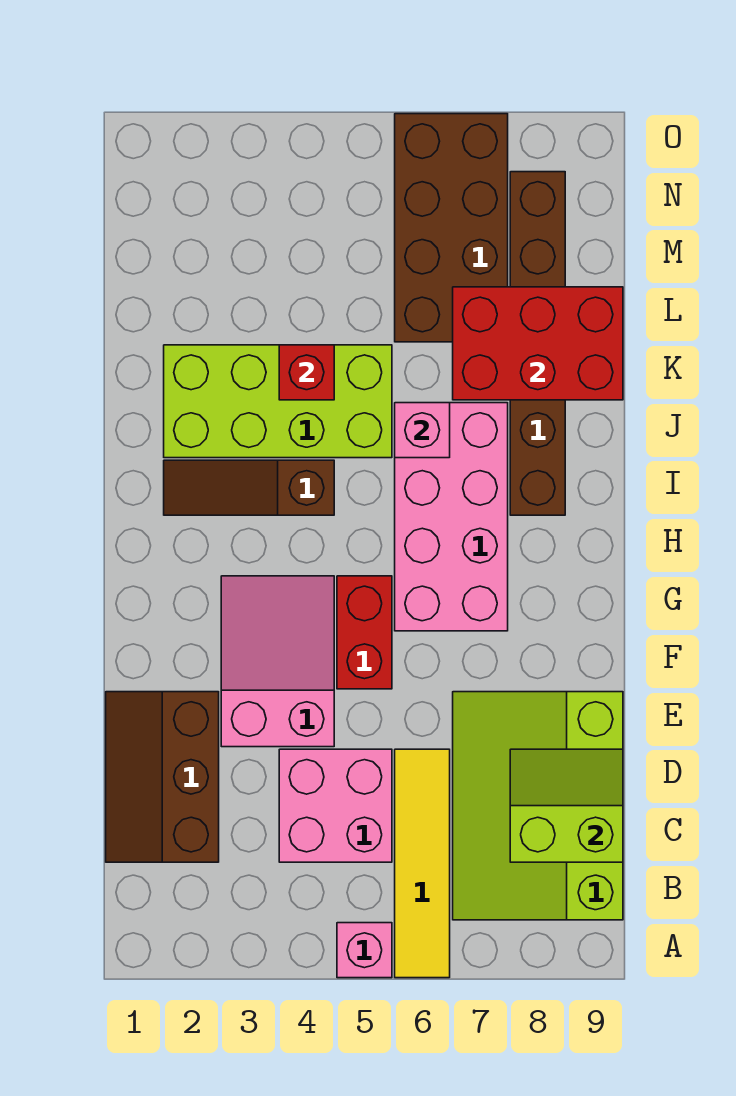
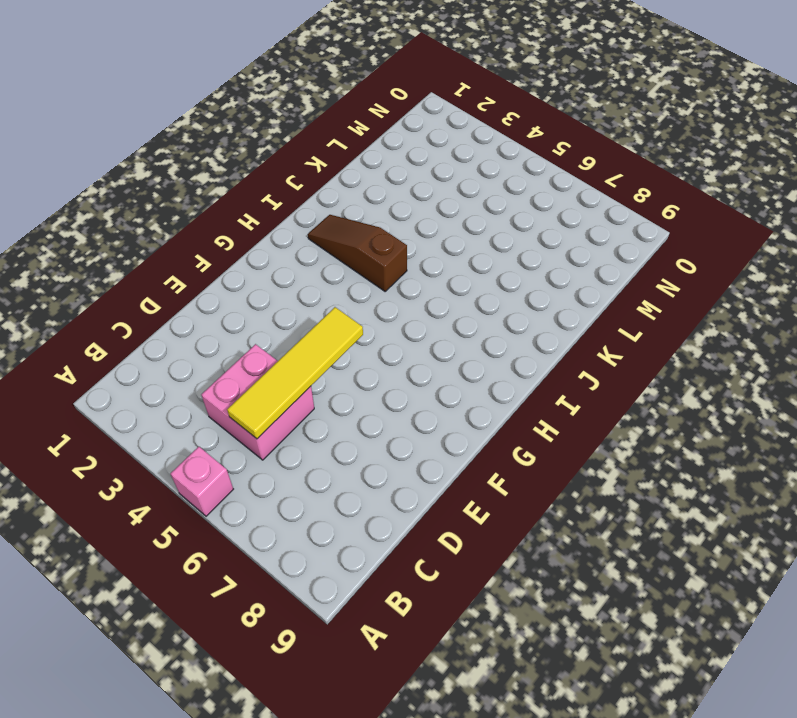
yellow tile C5:F5 level 2 -> yellow tile A6:D6 level 1
none -> lime slope B7:E9 level 1 top 9
none -> brown slope C1:E2 level 1 top 2
none -> pink slope E3:G4 level 1 top E

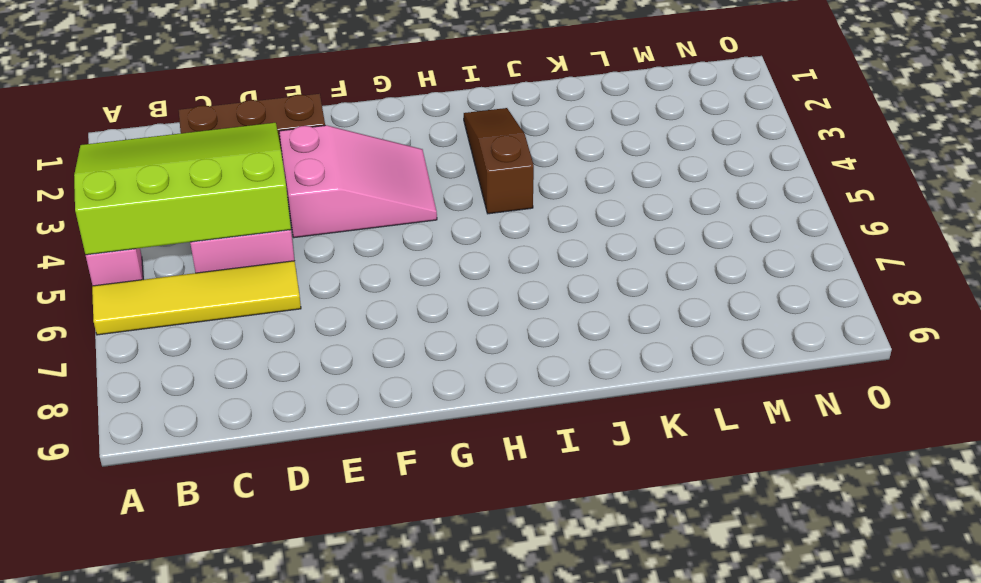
lime slope A3:D5 level 2 top 5 -> lime slope B7:E9 level 1 top 9
none -> red brick F5:G5 level 1
none -> pink brick G6:J7 level 1
none -> brown brick I8:N8 level 1

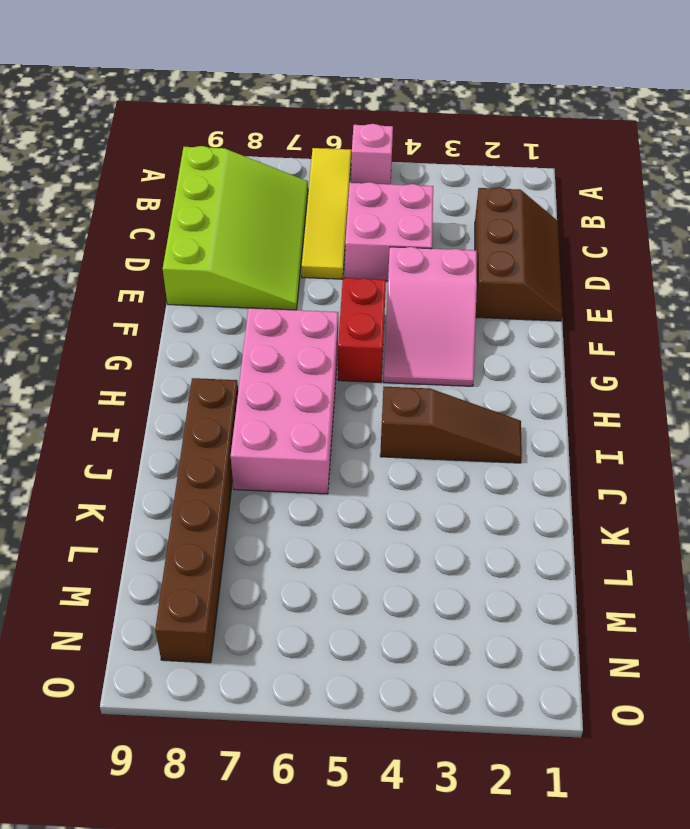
none -> lime brick J2:K5 level 1
none -> brown brick L6:O7 level 1
none -> lime slope C8:D9 level 2 top C

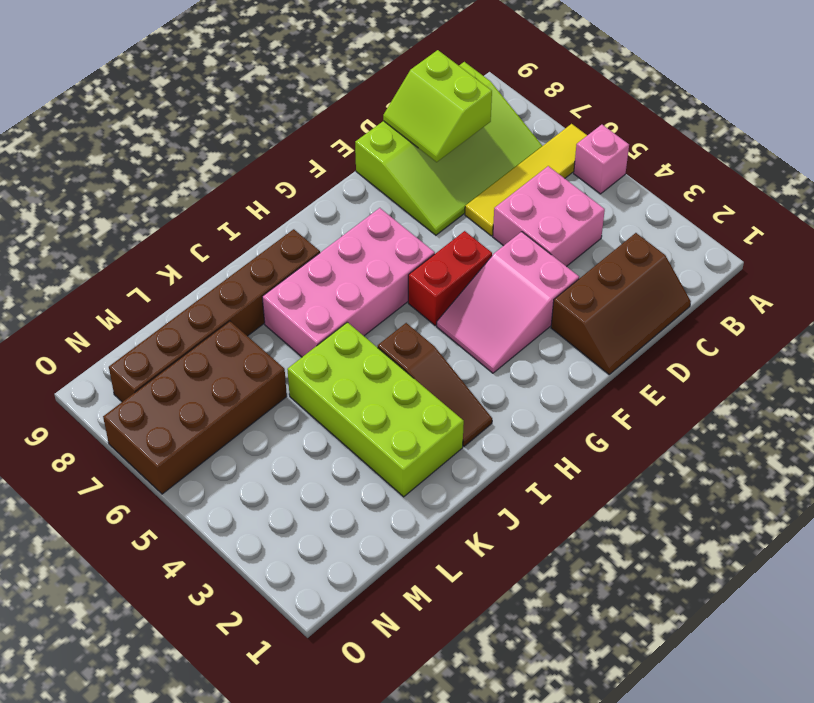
none -> pink brick J6 level 2
none -> red brick K4 level 2
none -> red brick K7:L9 level 2

